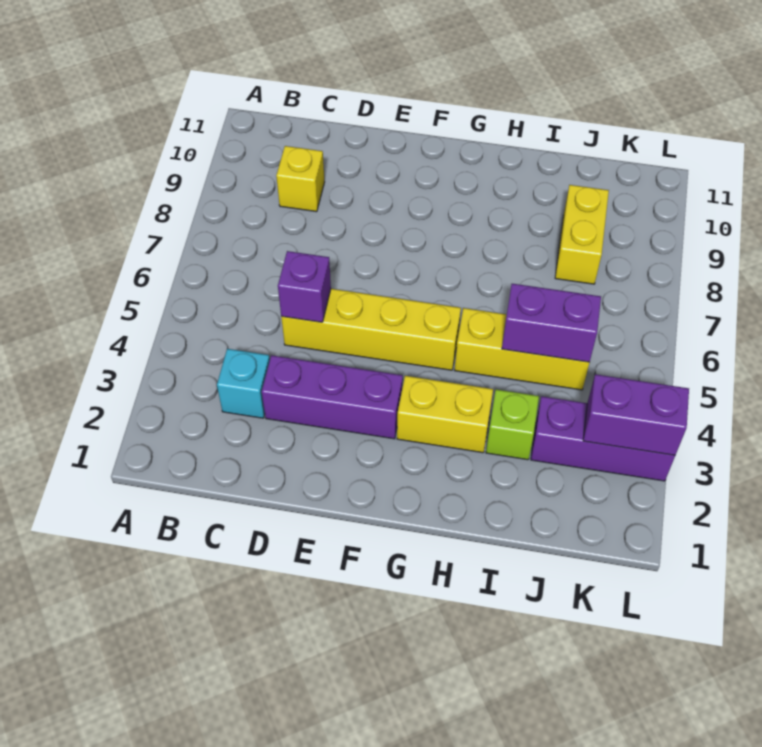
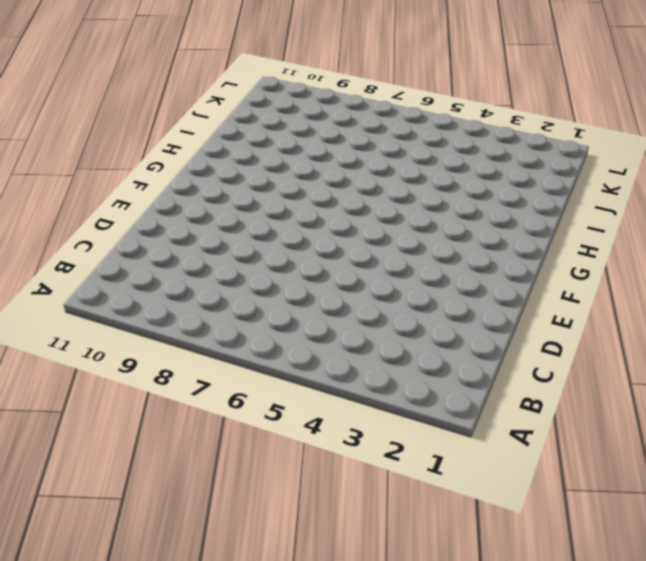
none -> cyan brick C3 level 1
none -> yellow brick C9 level 1
none -> purple brick D3:F3 level 1

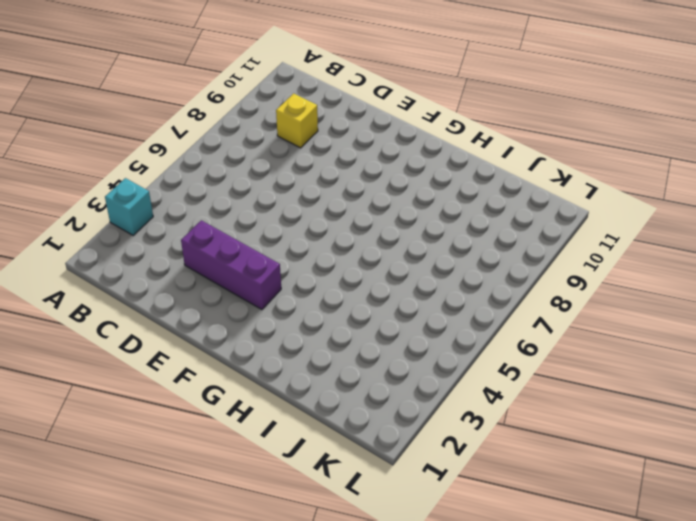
cyan brick A3 level 1 -> cyan brick C3 level 1
none -> yellow brick D5:G5 level 1
none -> yellow brick G3:H3 level 1
none -> yellow brick H5:J5 level 1

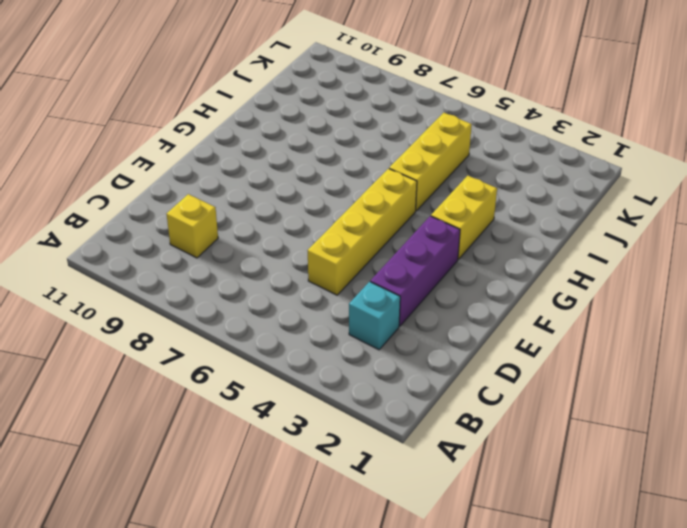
none -> lime brick I3 level 1
none -> purple brick J3:L3 level 1
none -> yellow brick J8:J9 level 1

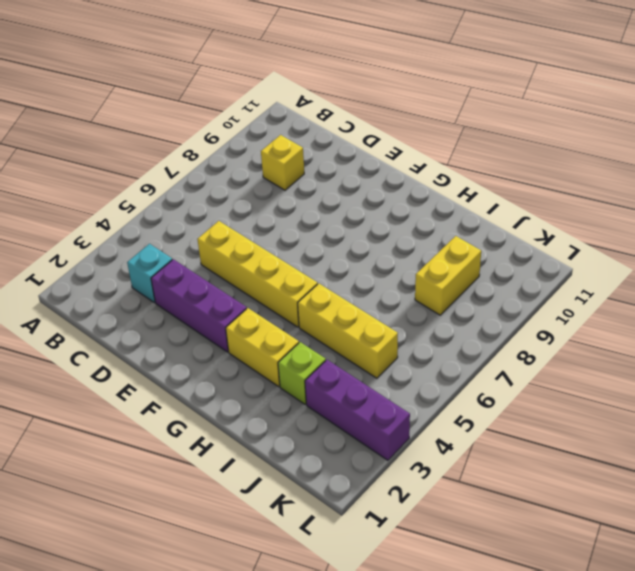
none -> purple brick D5 level 2
none -> purple brick I5:J5 level 2
none -> purple brick K3:L3 level 2

